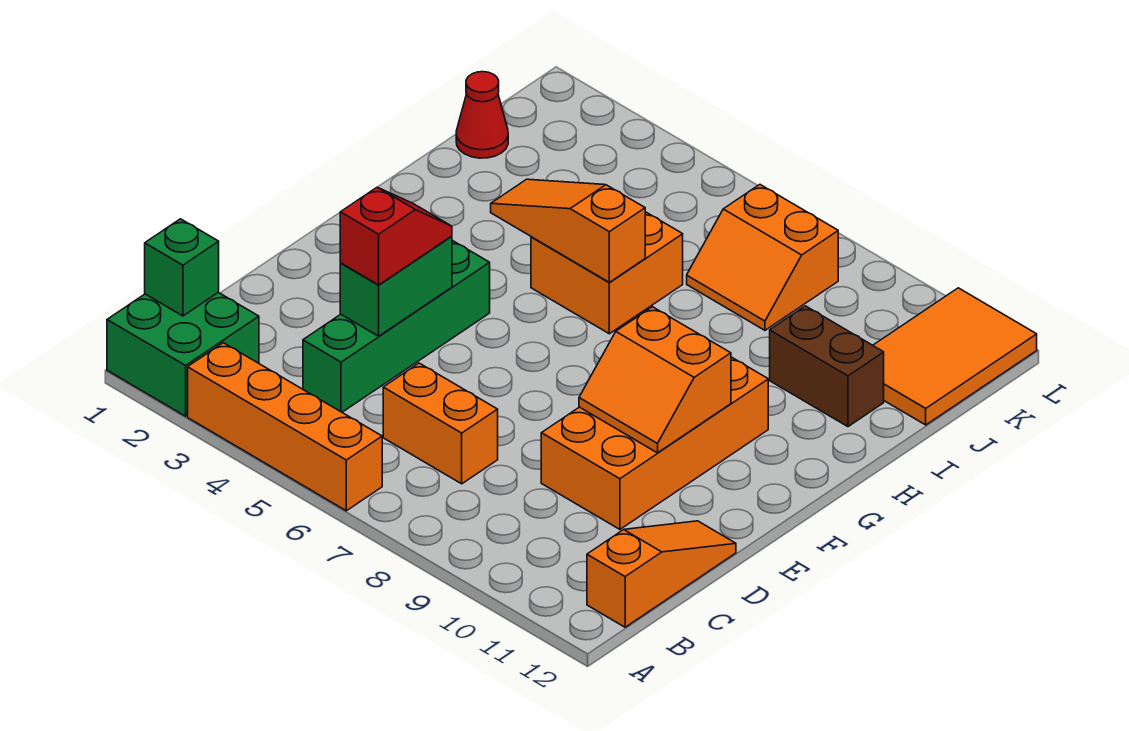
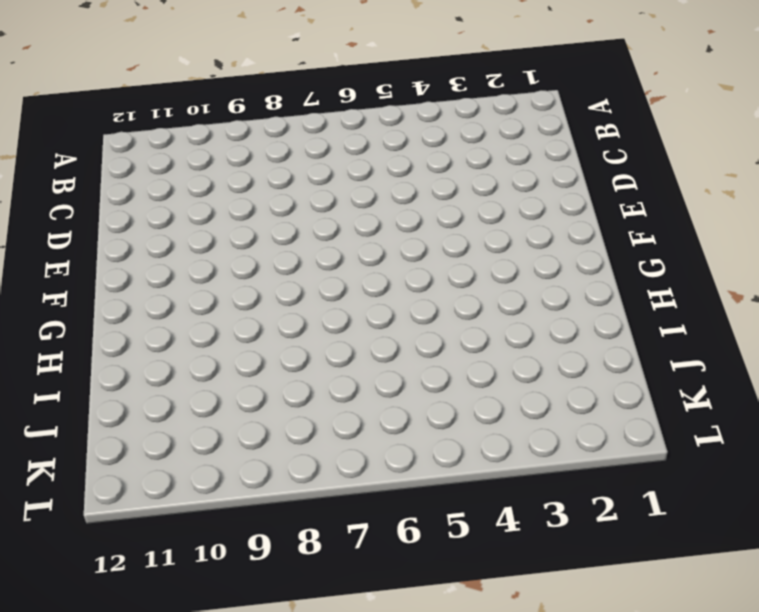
none -> green brick A1:B2 level 1
none -> orange brick A3:A6 level 1
none -> orange slope B12:D12 level 1 top B

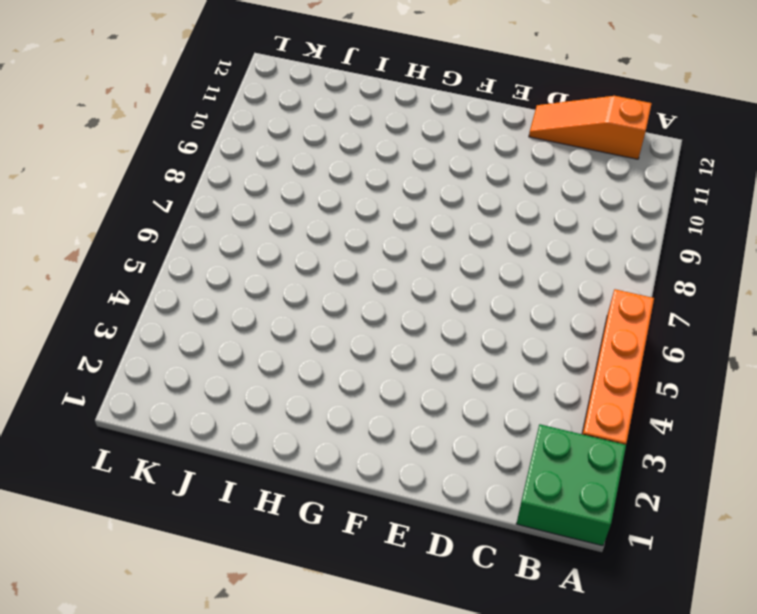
none -> green brick C4:F4 level 1
none -> orange brick C6:C7 level 1
none -> orange brick D9:G10 level 1

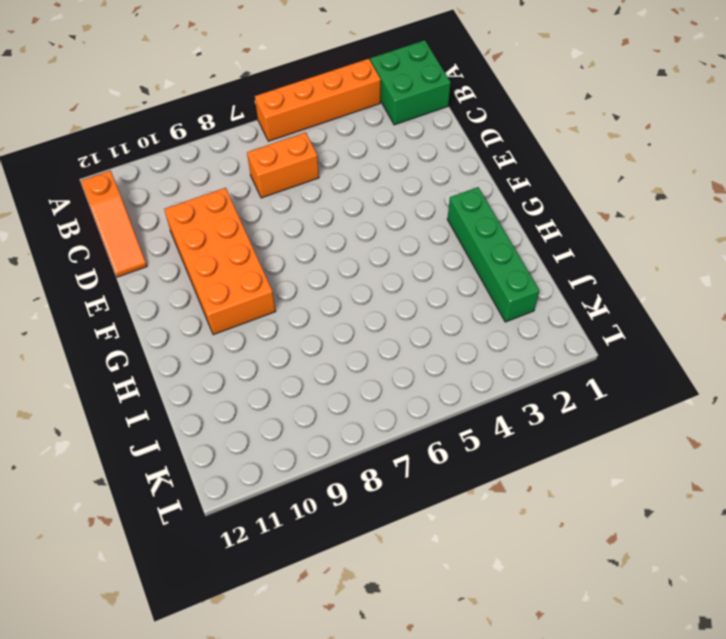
green brick G2:J2 level 1 -> green brick C4:F4 level 1
none -> orange brick H5:I6 level 1
none -> brown brick I10:I11 level 1
none -> red cone J1 level 1

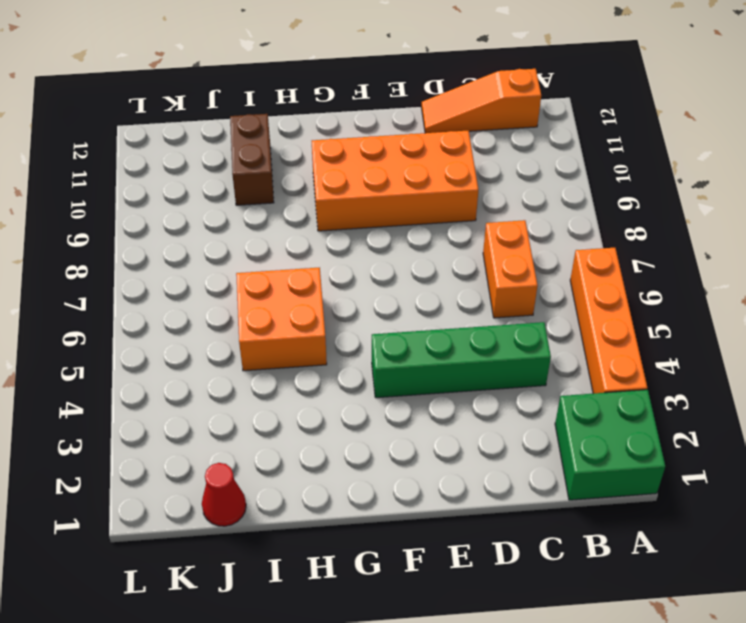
none -> orange slope J7:K8 level 1 top K
none -> orange tile J11:L12 level 1
none -> green brick B1 level 2

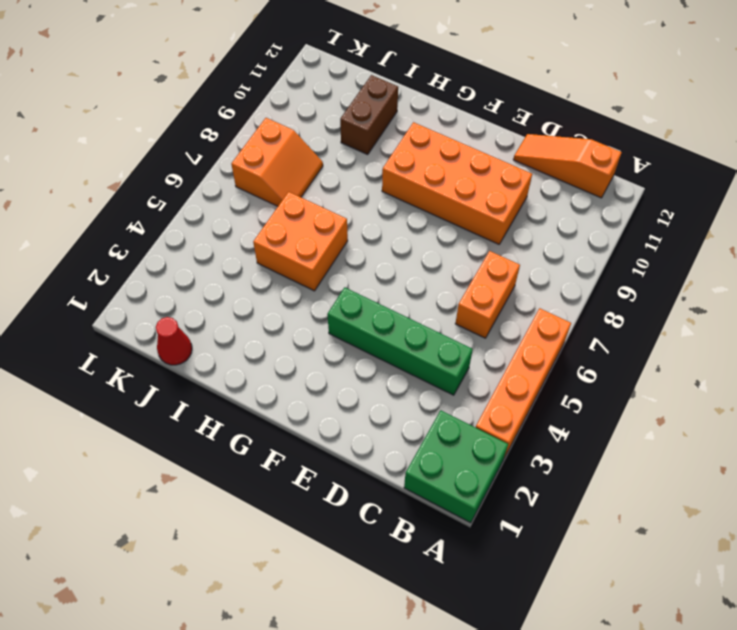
none -> orange tile J11:L12 level 1
none -> green brick B1 level 2
none -> green brick D4:E4 level 2

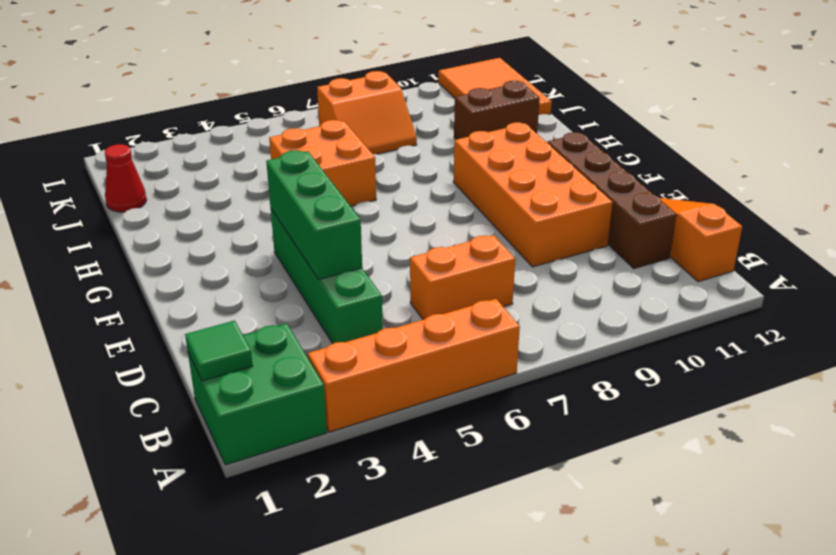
green tile B1 level 2 -> green brick B1 level 2
brown brick C11:F11 level 1 -> none
green brick D4:F4 level 2 -> green brick D4:E4 level 2
none -> orange slope E9:F10 level 2 top F
none -> orange slope H4:H6 level 2 top 6
none -> red slope D4:E4 level 3 top D

